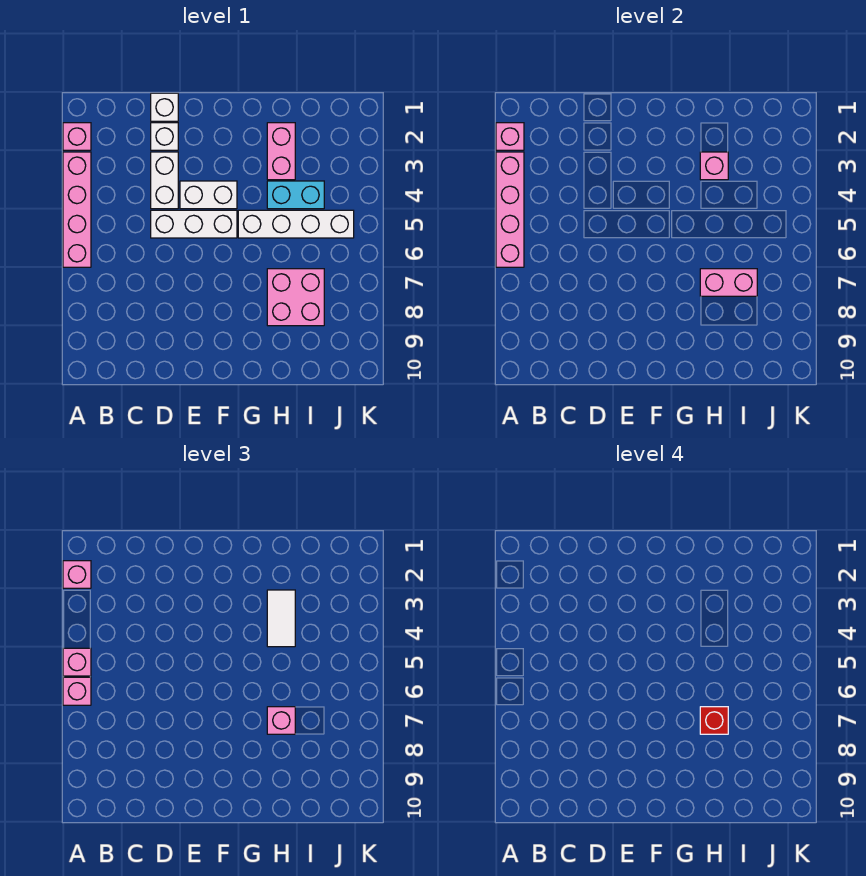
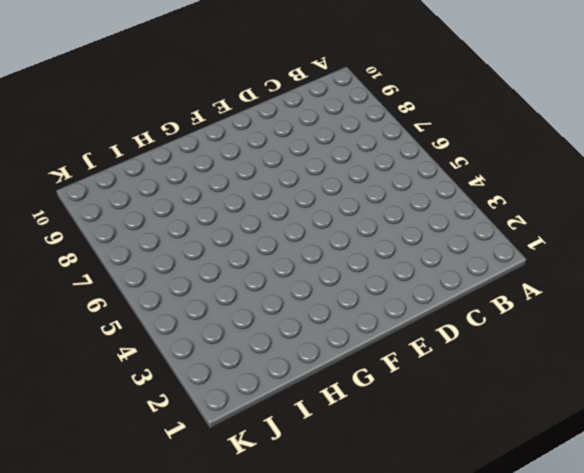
none -> pink brick A2 level 1
none -> pink brick A3:A6 level 1
none -> white brick D1 level 1

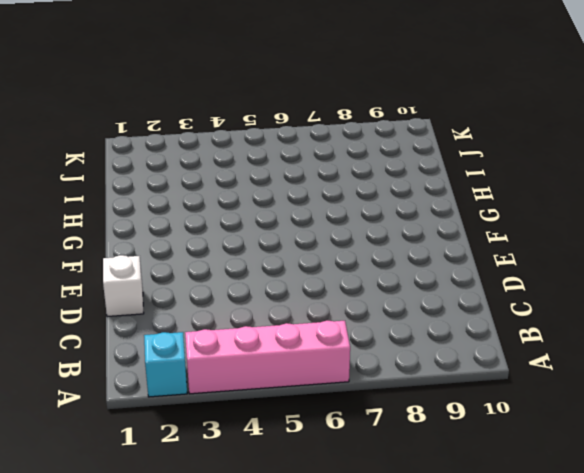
cyan brick A2 level 1 -> pink brick A2 level 1
none -> white brick D2 level 1
none -> white brick D3:D4 level 1
none -> white brick D5:F5 level 1

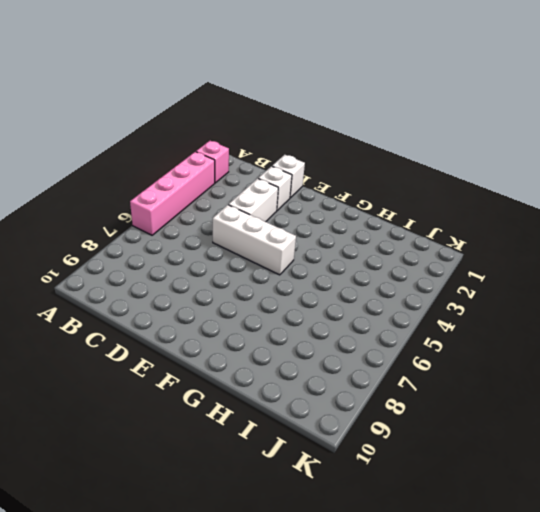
none -> white brick E4:F4 level 1
none -> white brick G5:J5 level 1
none -> pink brick H2:H3 level 1

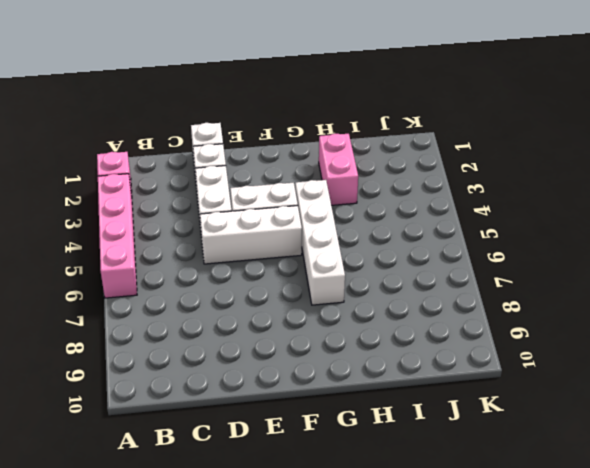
white brick G4:G7 level 1 -> white brick G5:J5 level 1
none -> cyan brick H4:I4 level 1
none -> pink brick H7:I8 level 1
none -> pink brick A2 level 2

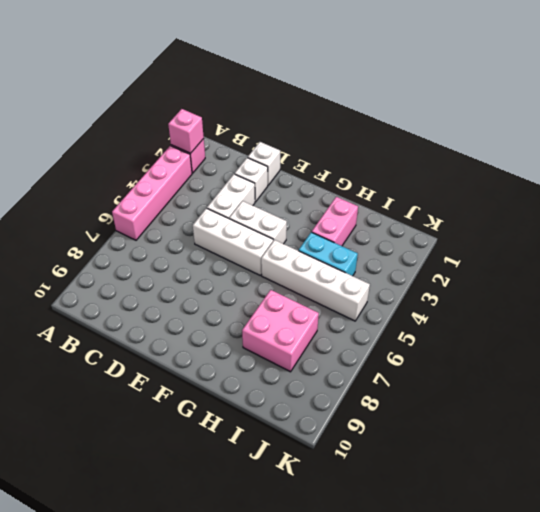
none -> pink brick A3:A6 level 2
none -> pink brick H3 level 2
none -> pink brick H7:I7 level 2

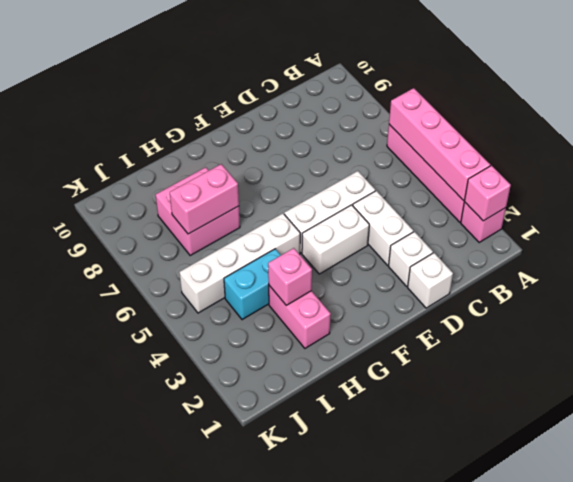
none -> pink brick A2 level 3
none -> pink brick A5 level 3
none -> pink brick A6 level 3

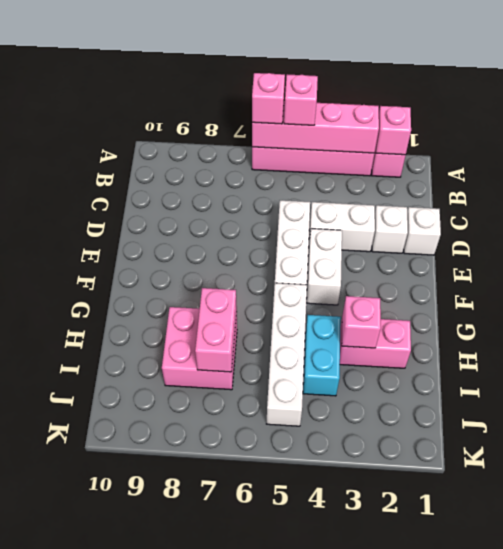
none -> pink brick A2 level 3
none -> white tile H3:H4 level 3
none -> pink brick H7 level 3

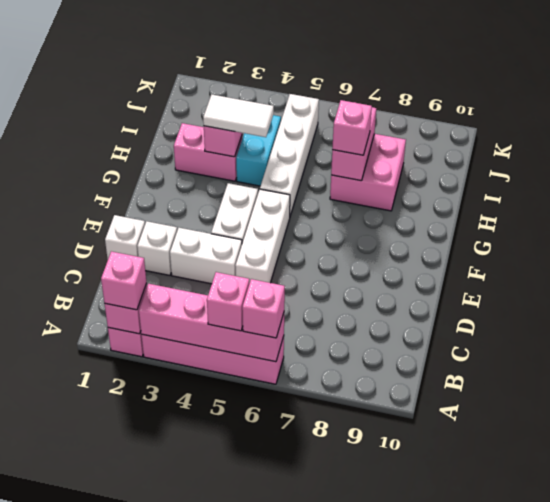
none -> red brick H7 level 4

